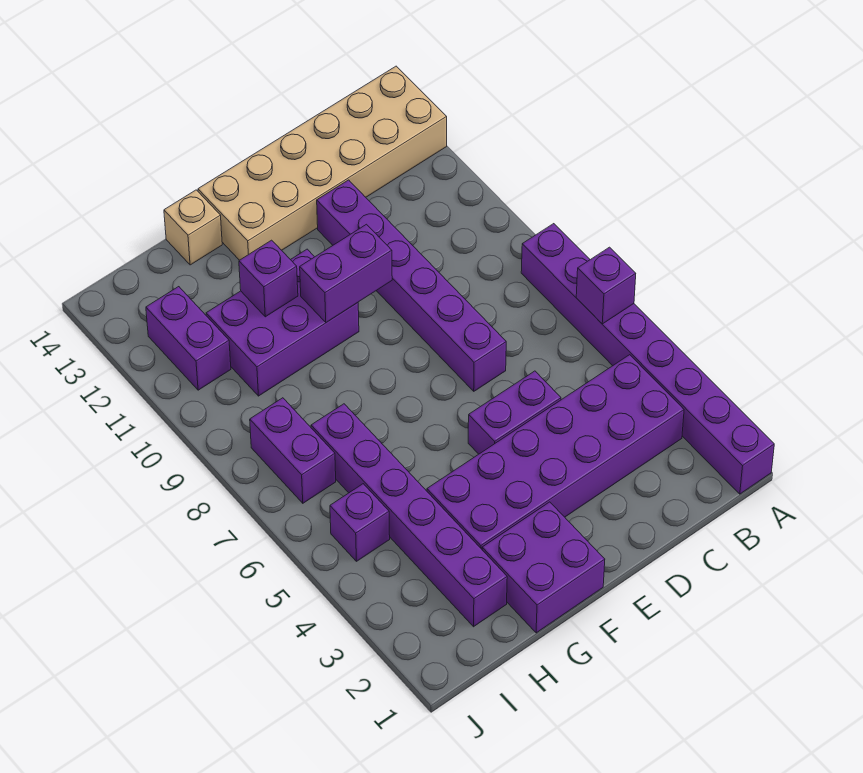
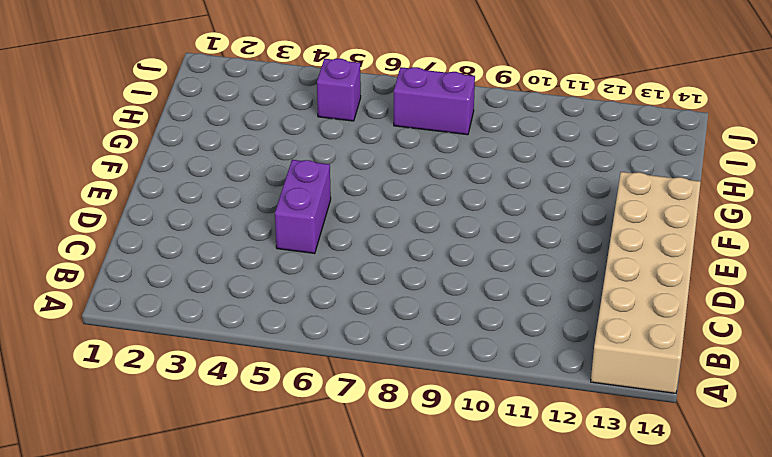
none -> purple brick A1:A8 level 1
none -> purple brick B3:G4 level 1
none -> purple brick D7:D12 level 1

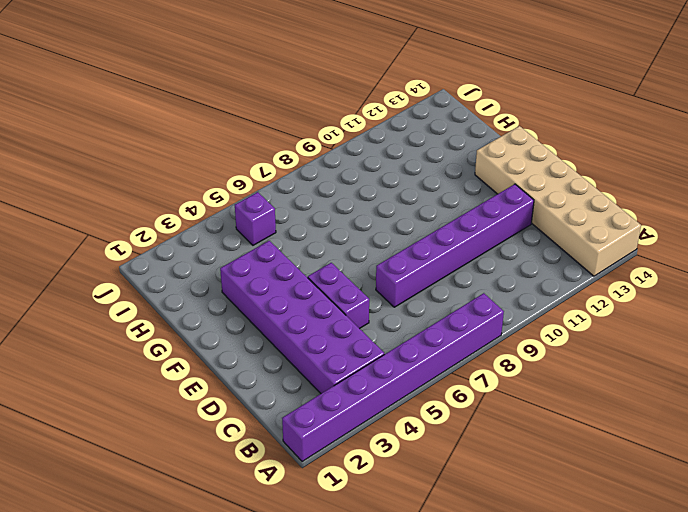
none -> purple brick F1:G2 level 1
none -> purple brick F10:H11 level 1
none -> tan brick G14 level 1

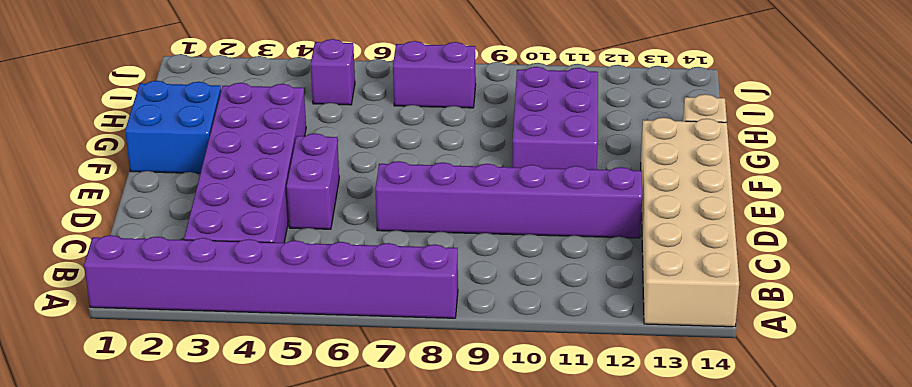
blue brick F1:G2 level 1 -> purple brick F1:G2 level 1
none -> purple brick H2:H7 level 1
none -> purple brick I11:I12 level 1
none -> purple brick A6 level 2

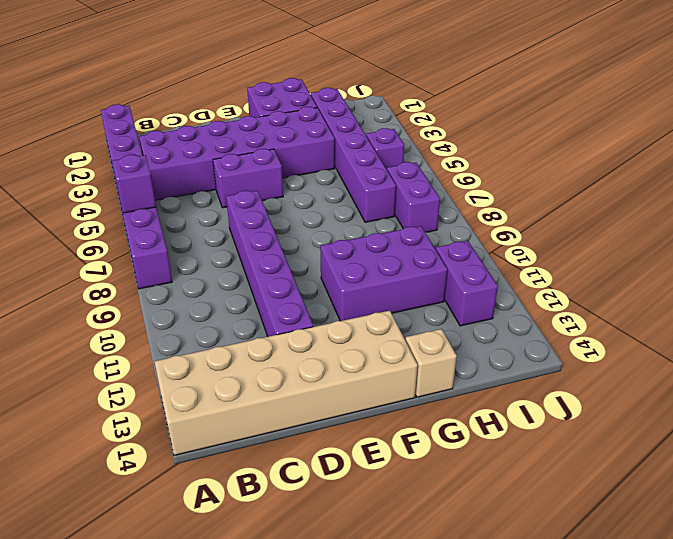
none -> purple brick E10:F10 level 2
none -> purple brick G11 level 2

